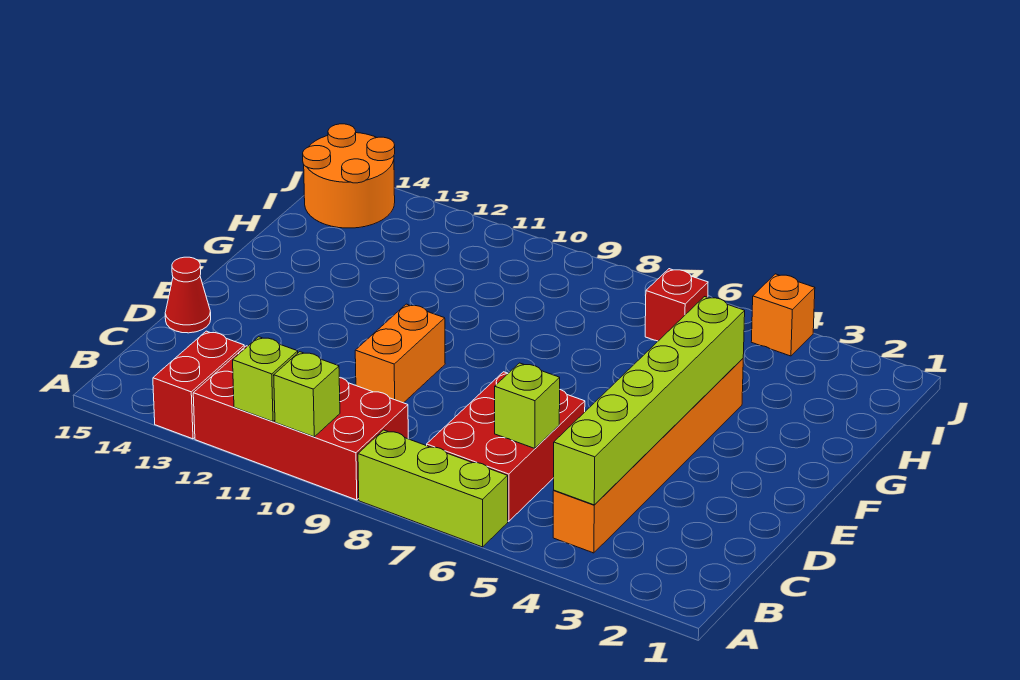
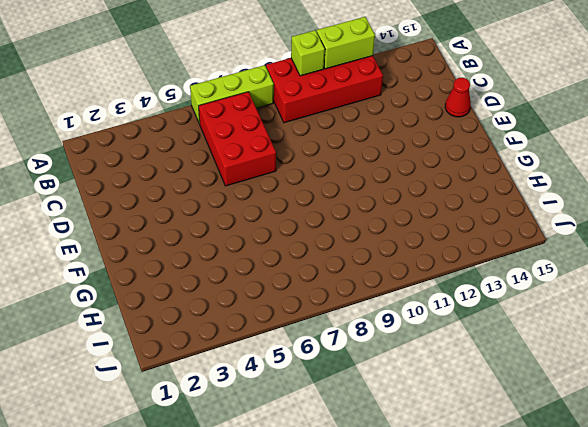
lime brick A11:A12 level 2 -> lime brick A11 level 2
none -> red brick A13:B13 level 1
none -> orange brick B4:G4 level 1
none -> orange brick D10:E10 level 1

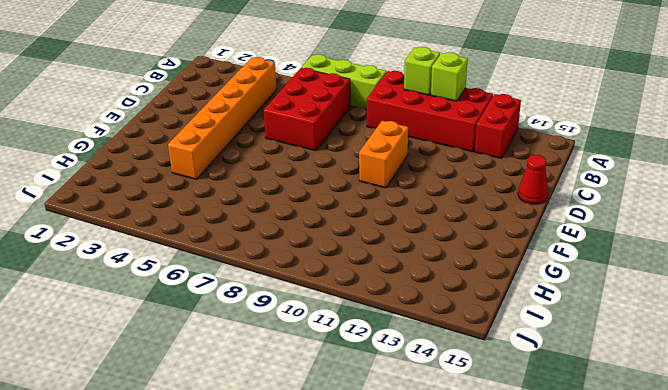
none -> red brick I6 level 1
none -> orange round brick I14:J15 level 1
none -> orange brick J4 level 1

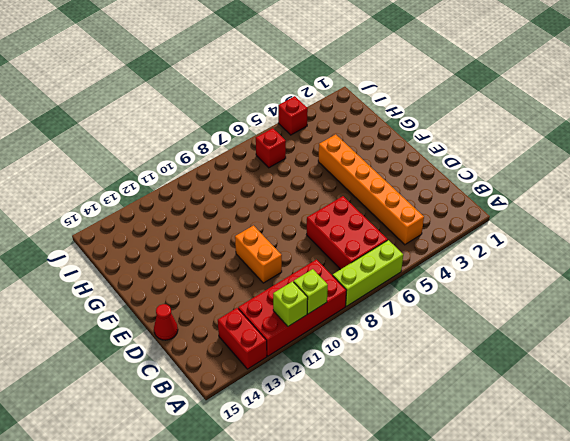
red brick J4 level 1 -> orange brick J4 level 1
none -> orange round brick I14:J15 level 1
none -> lime brick B4:G4 level 2
none -> lime brick C6 level 2

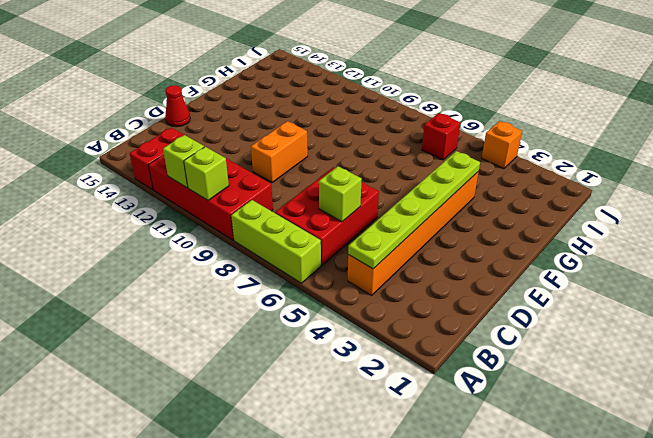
lime plate B4:G4 level 2 -> lime brick B4:G4 level 2
none -> orange round brick I14:J15 level 1

